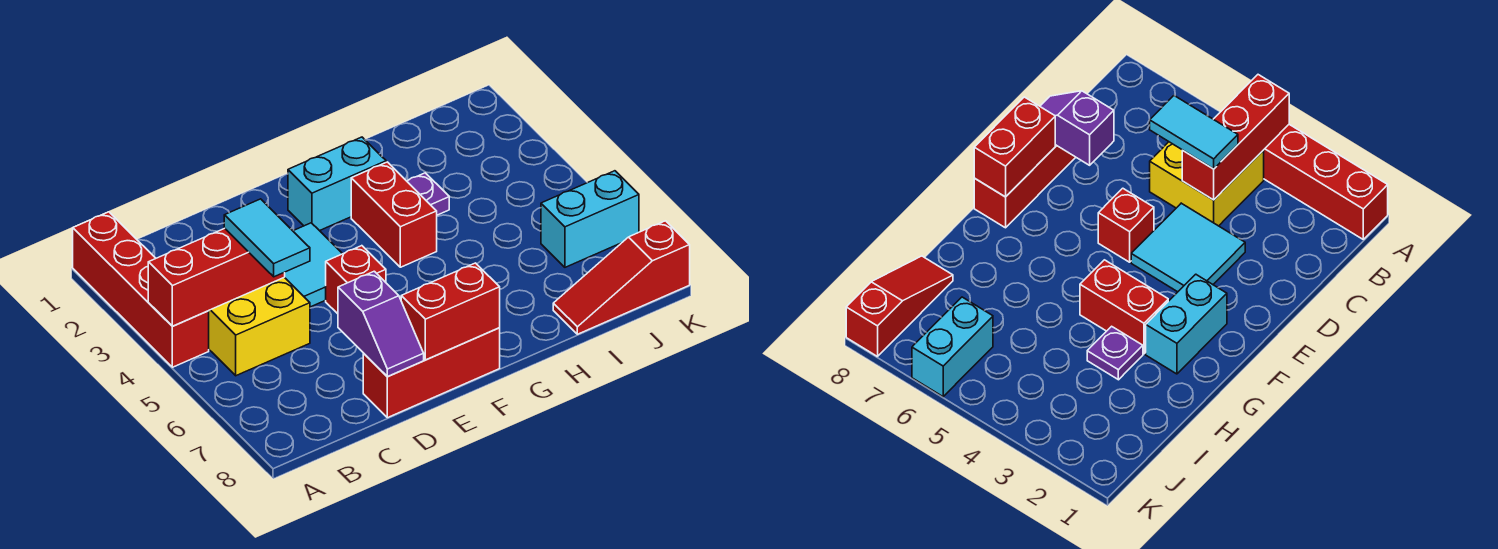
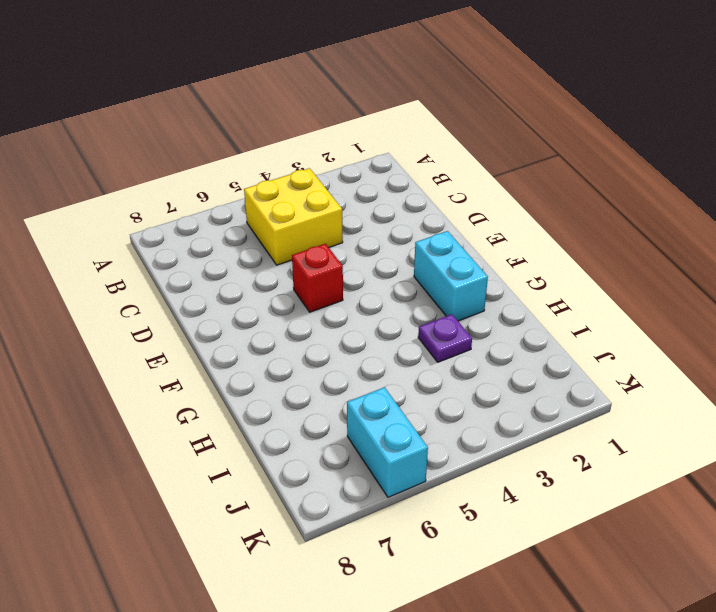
none -> red brick A1:A4 level 1
none -> cyan tile D3:E4 level 1
none -> red brick D8:F8 level 1

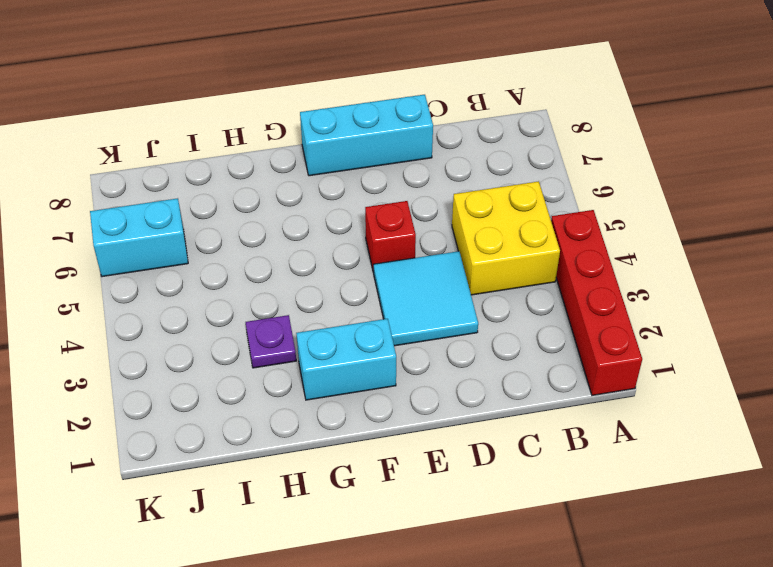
cyan brick D8:F8 level 1 -> red brick D8:F8 level 1
none -> red brick G3:G4 level 1
none -> red slope I8:K8 level 1 top K
none -> red brick A4:C4 level 2

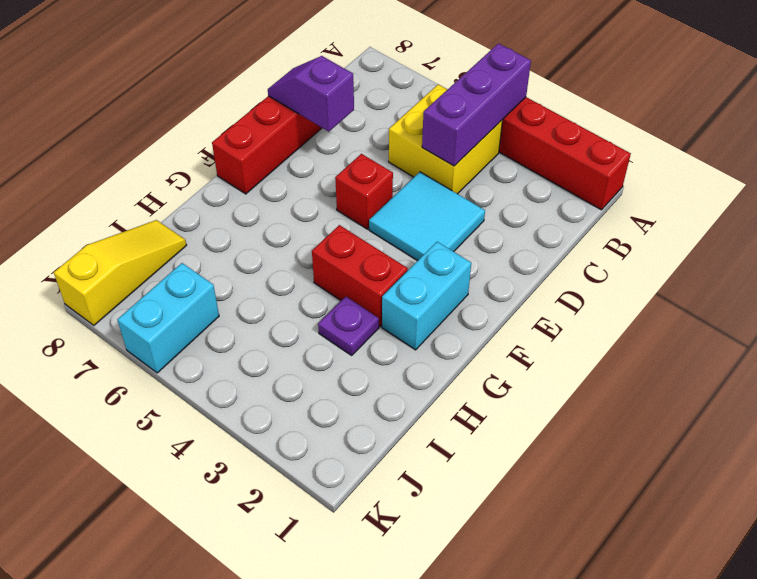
purple brick A4:C4 level 2 -> red brick A4:C4 level 2
yellow slope I8:K8 level 1 top K -> red slope I8:K8 level 1 top K
none -> red brick E8:F8 level 2
none -> cyan tile C4:C5 level 3

